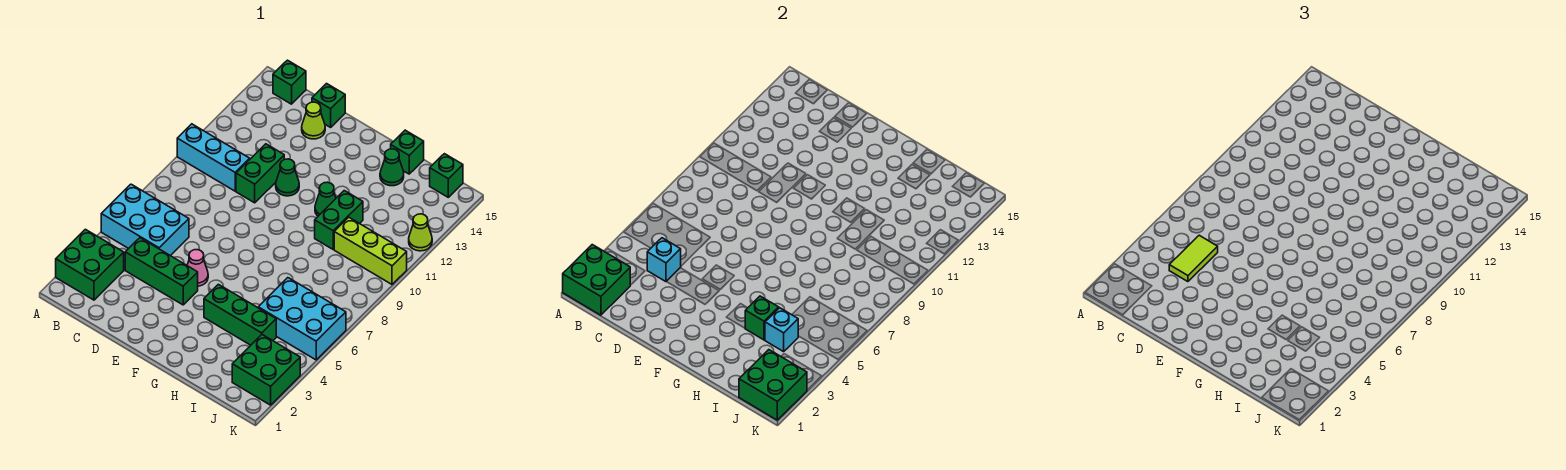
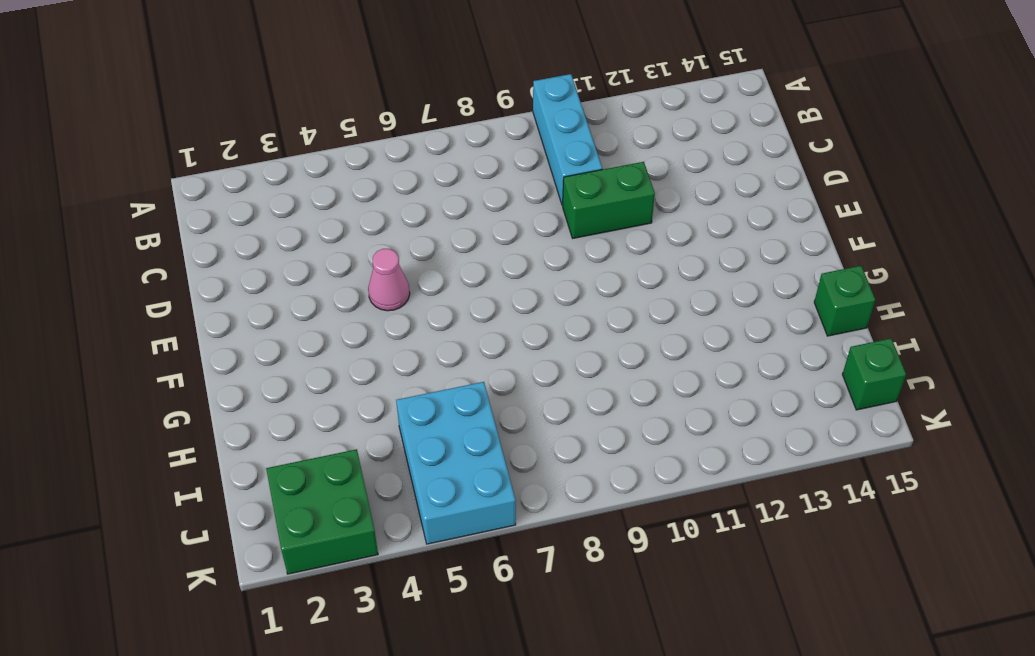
none -> green brick A2:B3 level 1
none -> cyan brick A5:C6 level 1
none -> green brick B15 level 1

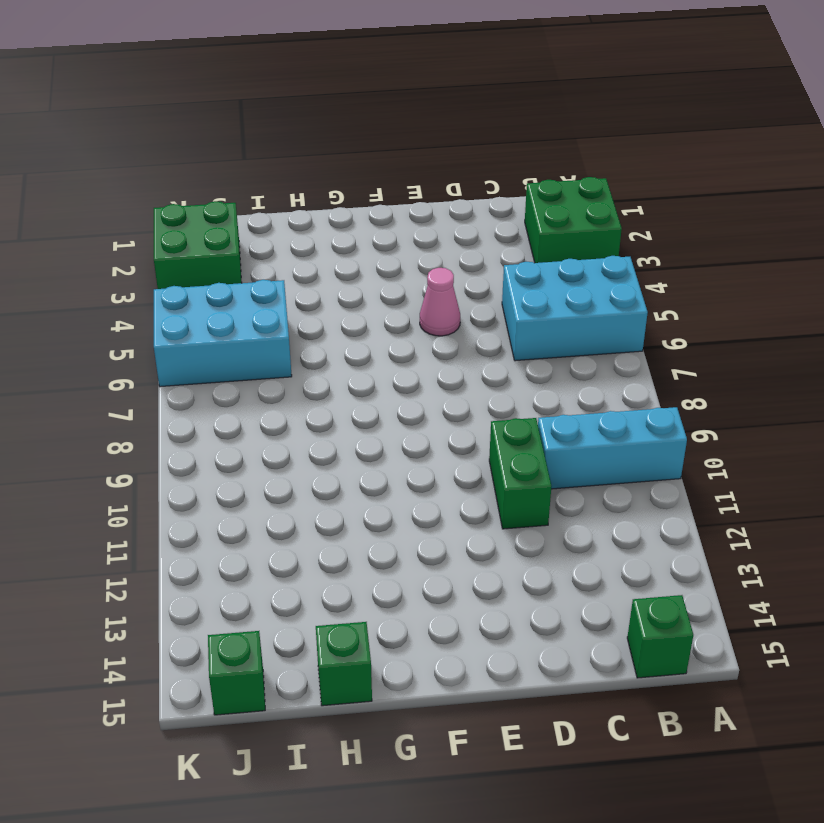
none -> green brick C4:E4 level 1
none -> lime cone D14 level 1
none -> green brick D15 level 1

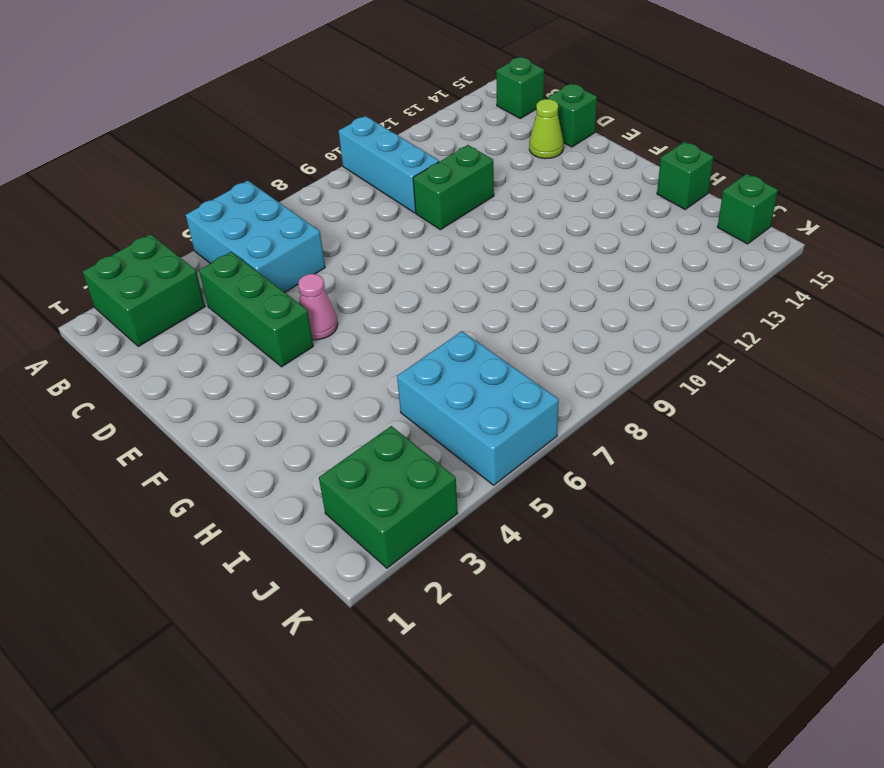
none -> green cone E11 level 1
none -> green brick G4:I4 level 1
none -> green cone G11 level 1

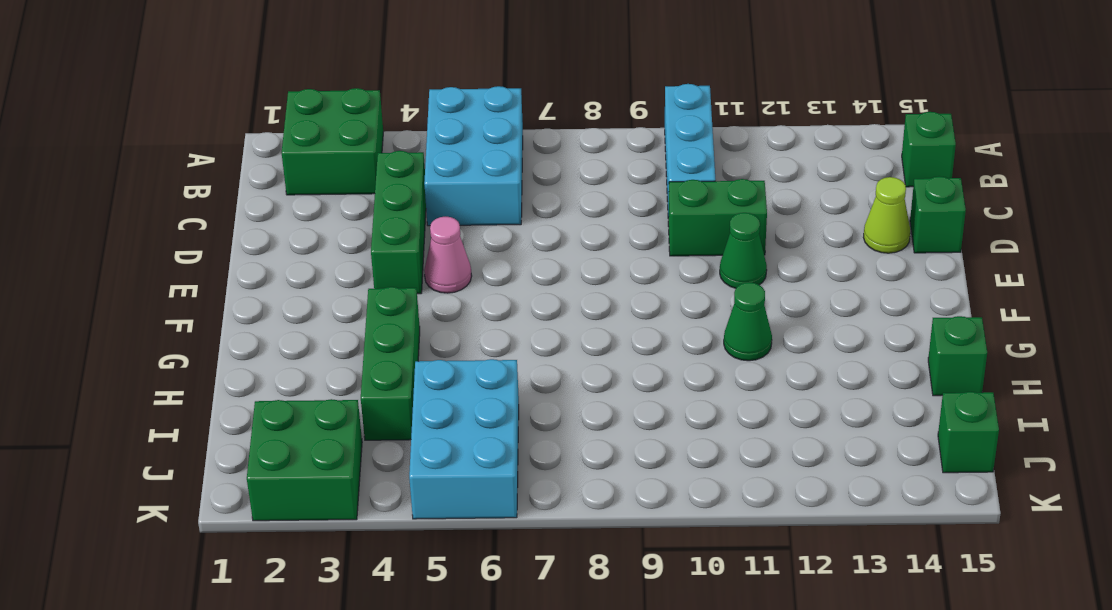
none -> green brick H10:H11 level 1
none -> green cone H14 level 1
none -> lime brick I10:K10 level 1

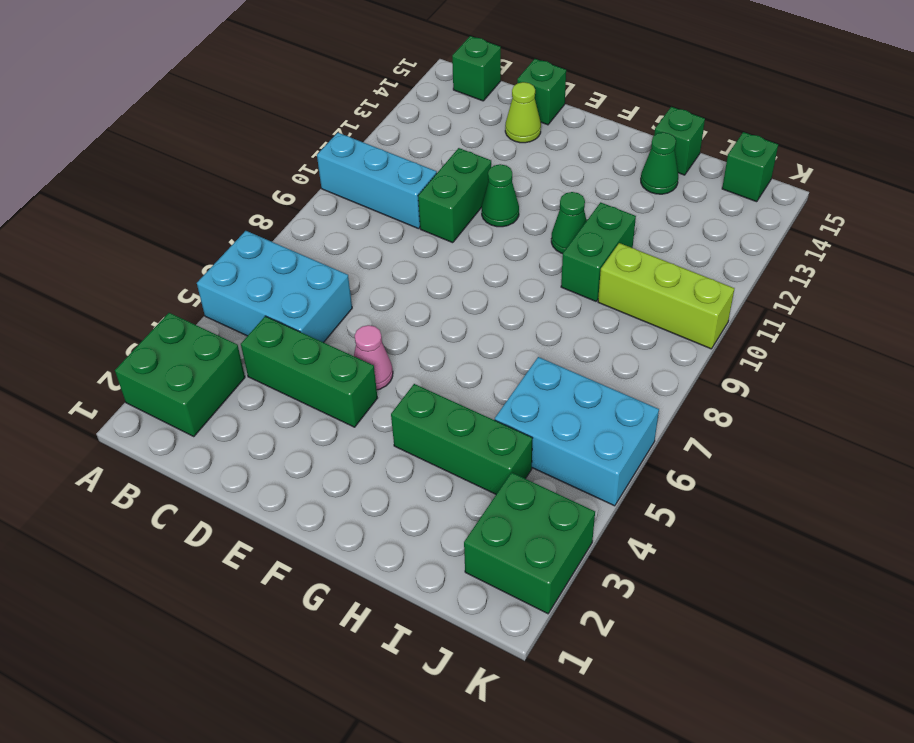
none -> lime cone K12 level 1
none -> green brick A1:B2 level 2
none -> cyan brick C4 level 2

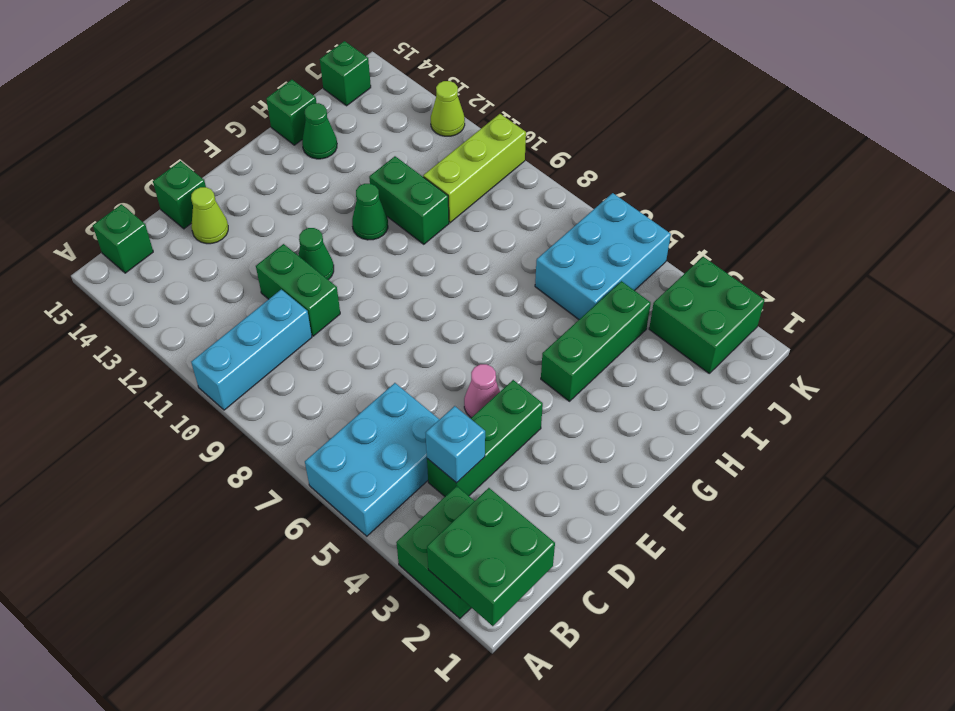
none -> green brick H4 level 2
none -> cyan brick I4 level 2
none -> green brick J1:K2 level 2

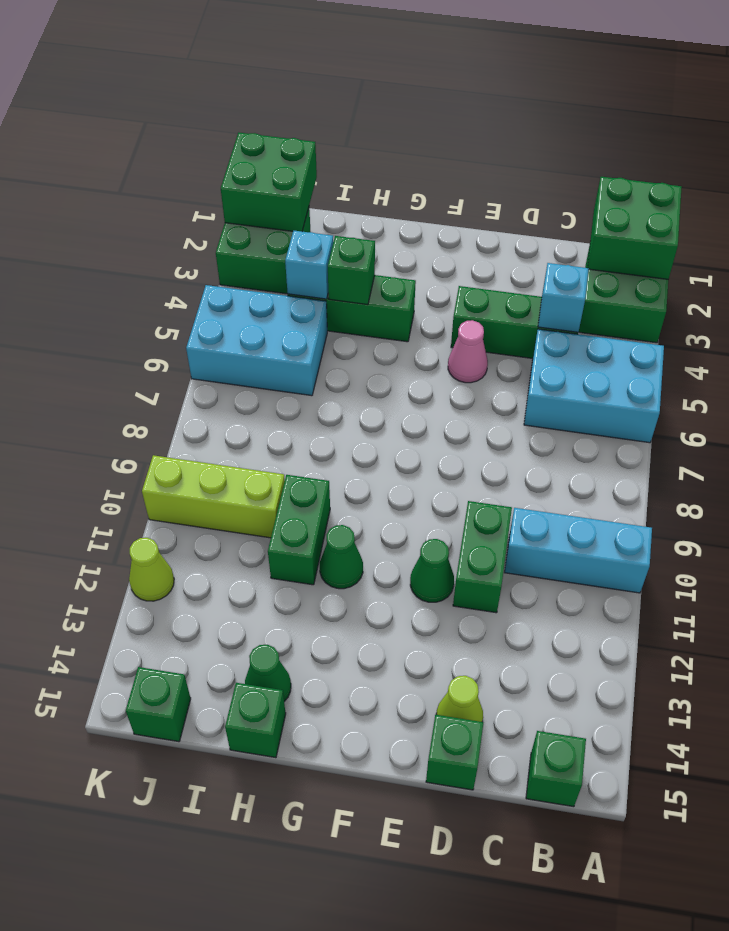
none -> lime tile C4:C5 level 3

